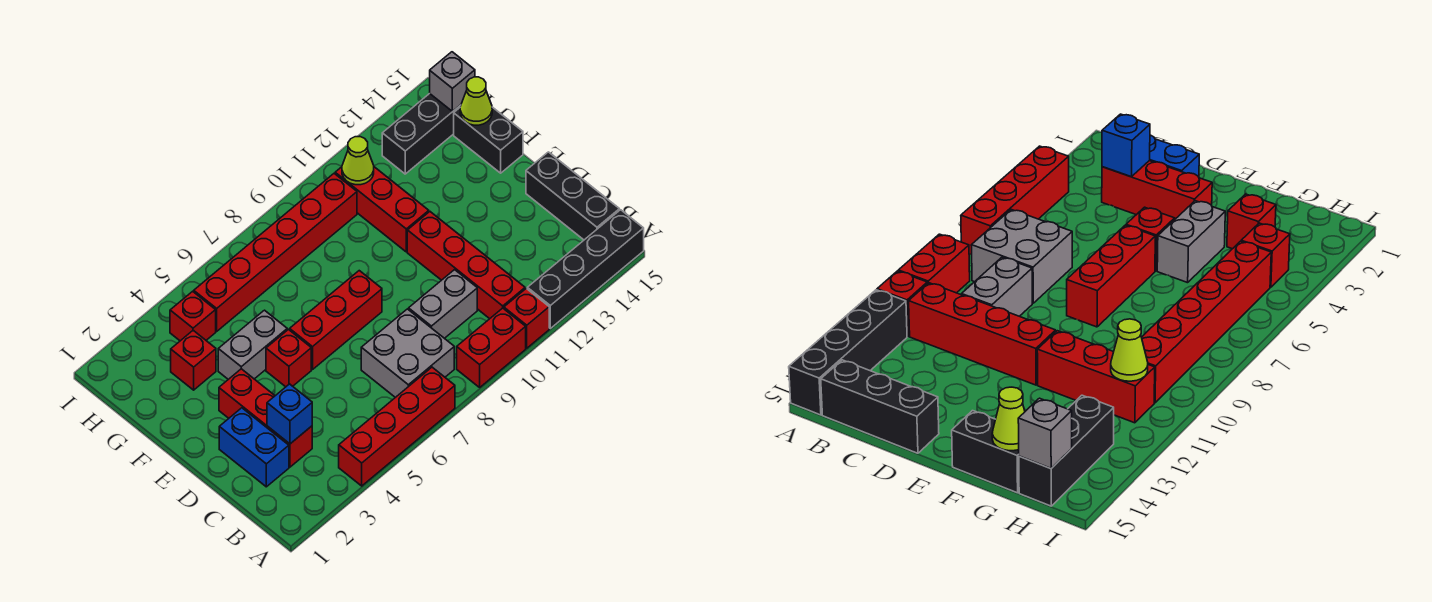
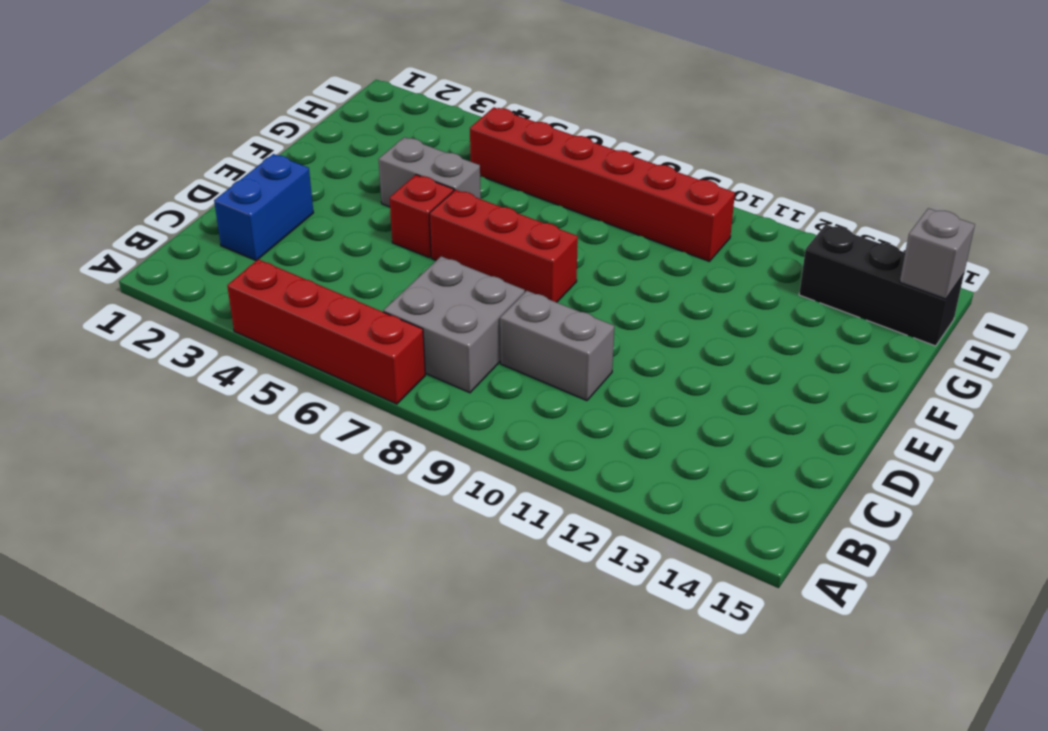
none -> red brick A9:A10 level 1
none -> red brick A11 level 1
none -> black brick A12:A15 level 1

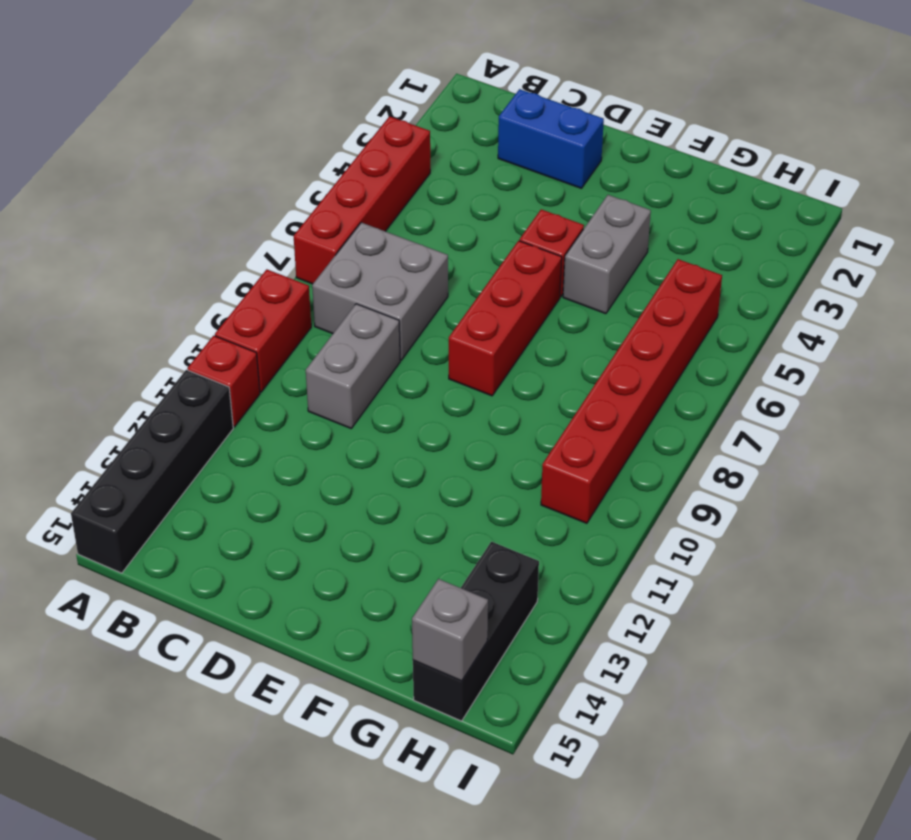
none -> red brick B11:E11 level 1
none -> black brick B15:D15 level 1
none -> red brick C3:E3 level 1

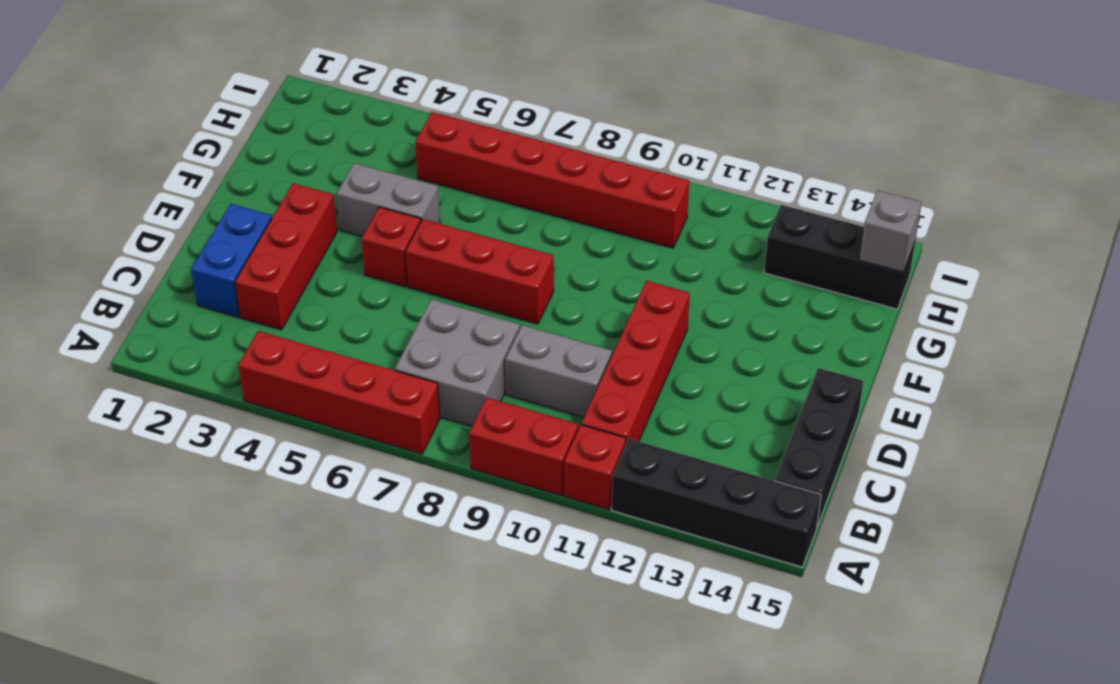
none -> red brick F11:H11 level 1
none -> black brick F15:G15 level 1
none -> red brick G3 level 1

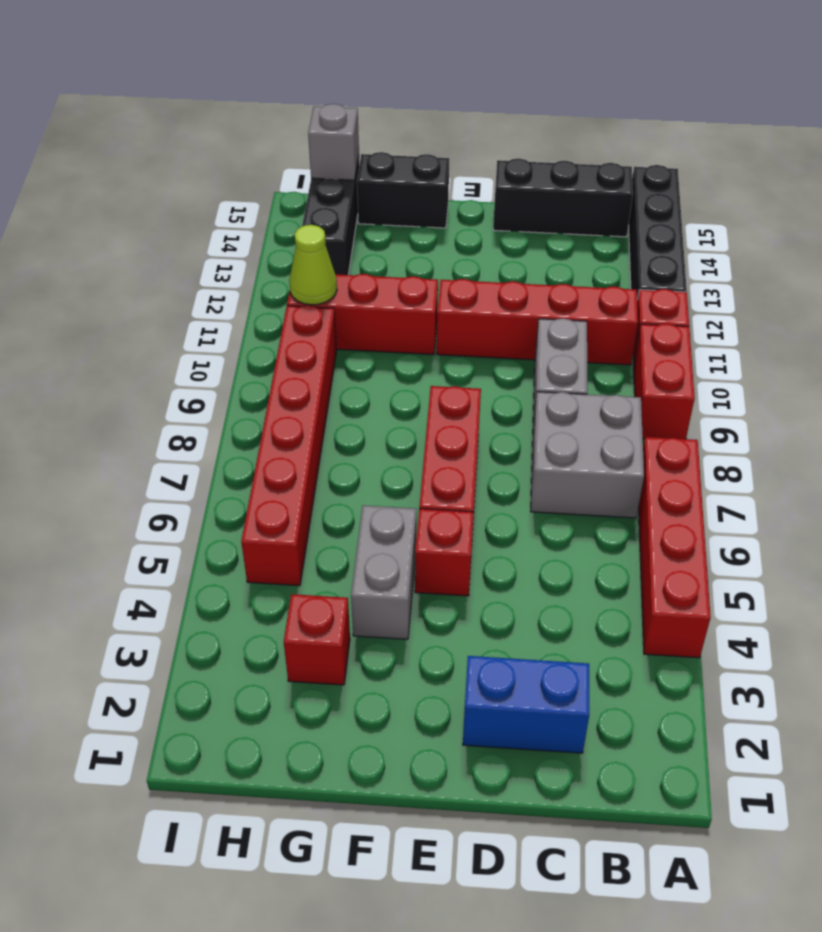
none -> red brick C3:E3 level 1
none -> red brick H4 level 1
none -> blue brick C3 level 2

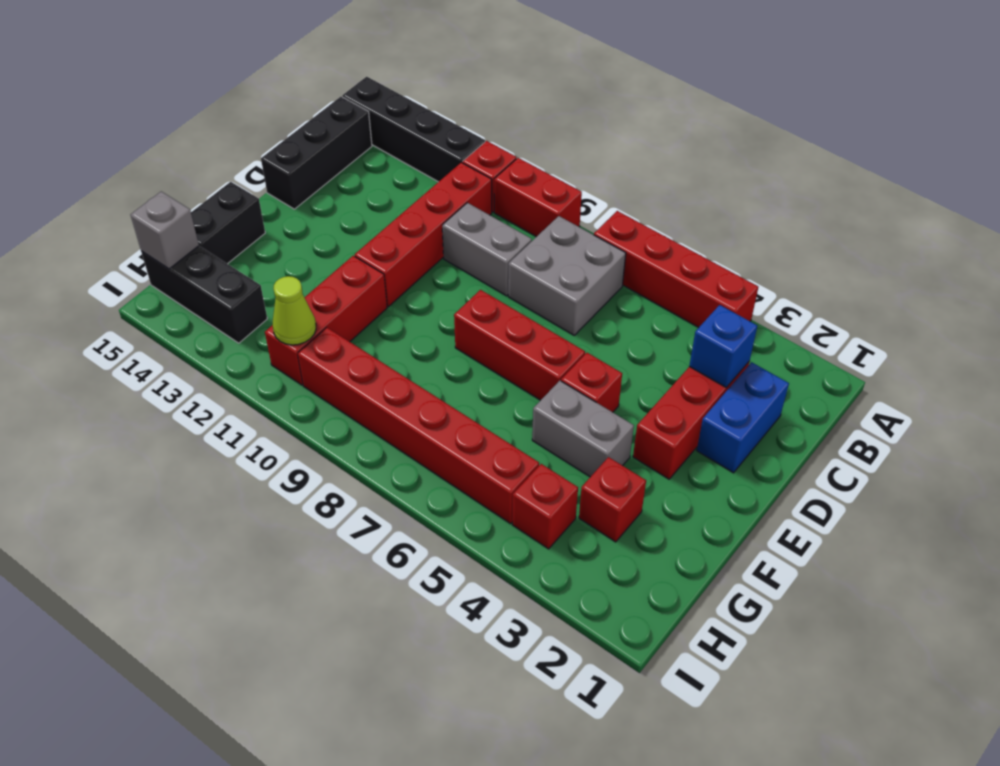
none -> lime cone G15 level 2

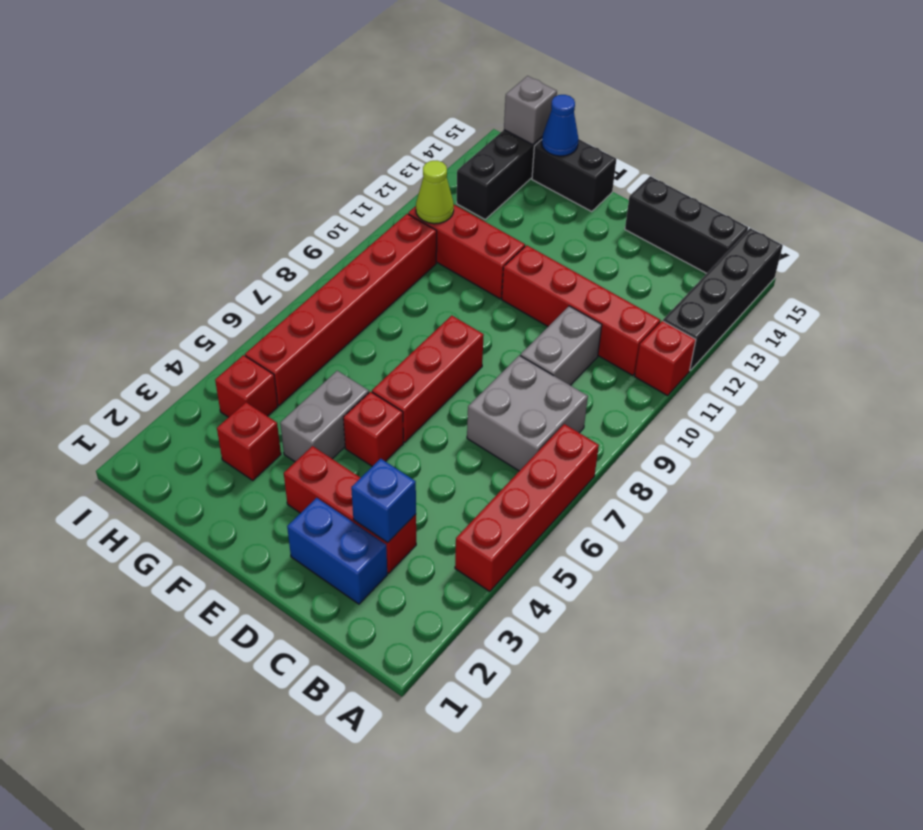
blue cone G15 level 2 -> lime cone G15 level 2
none -> red brick A9:A10 level 1

